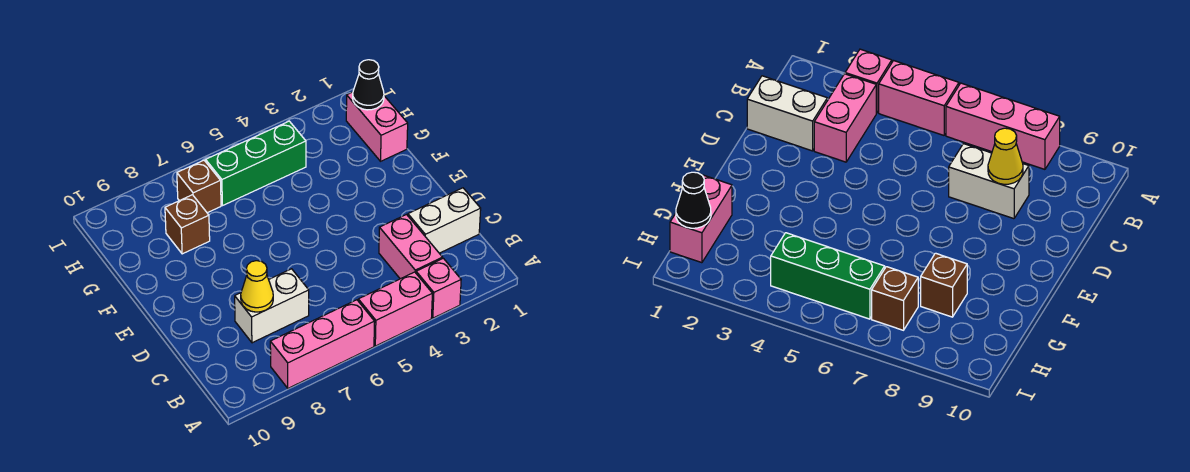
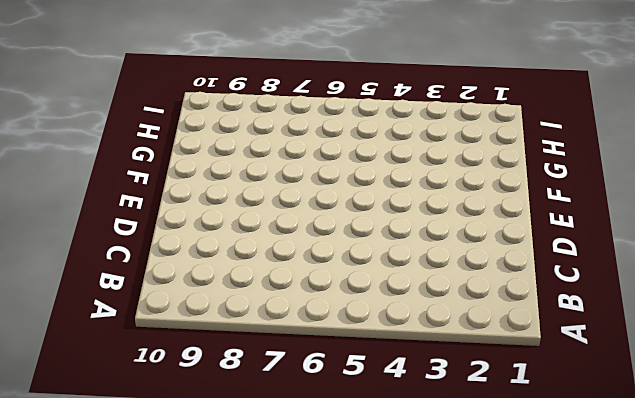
none -> pink brick A3 level 1
none -> pink brick A4:A5 level 1
none -> pink brick A6:A8 level 1

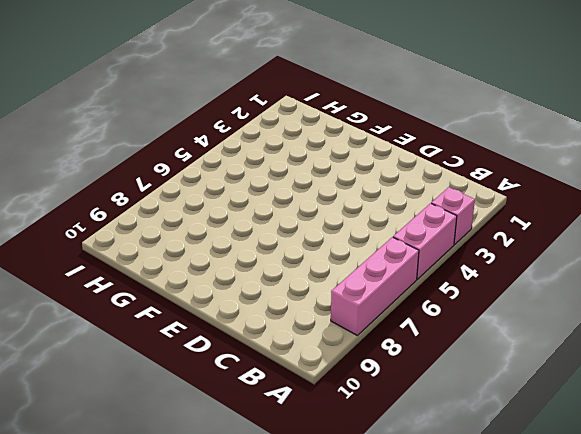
none -> pink brick B3:C3 level 1
none -> white brick C1:C2 level 1
none -> white brick C7:C8 level 1

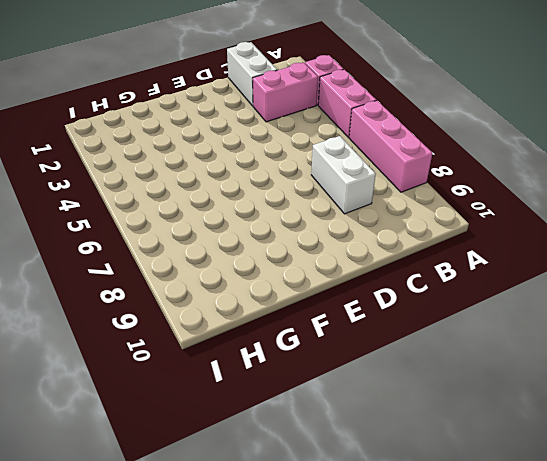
none -> pink brick G1:H1 level 1
none -> brown brick G8 level 1
none -> green brick H4:H6 level 1

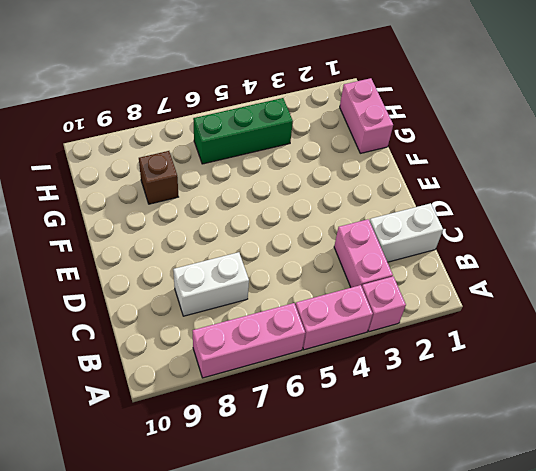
none -> brown brick H7 level 1
none -> yellow cone C8 level 2
none -> black cone H1 level 2

